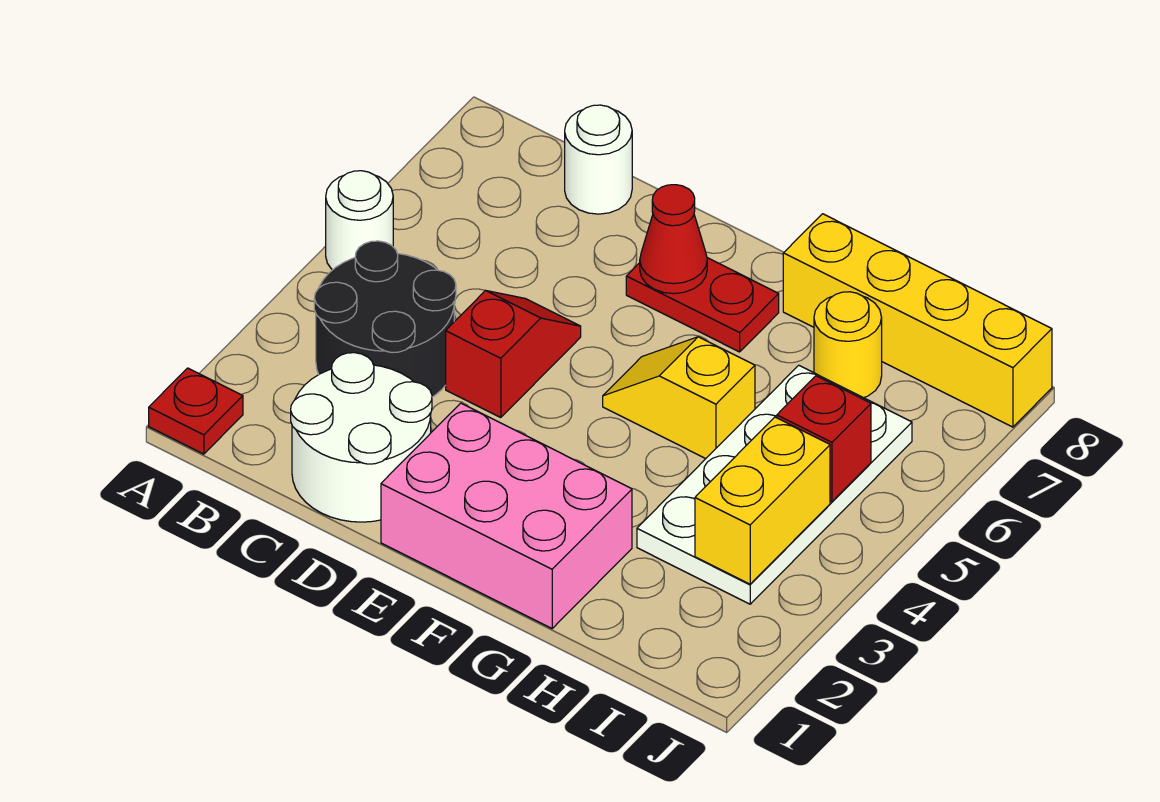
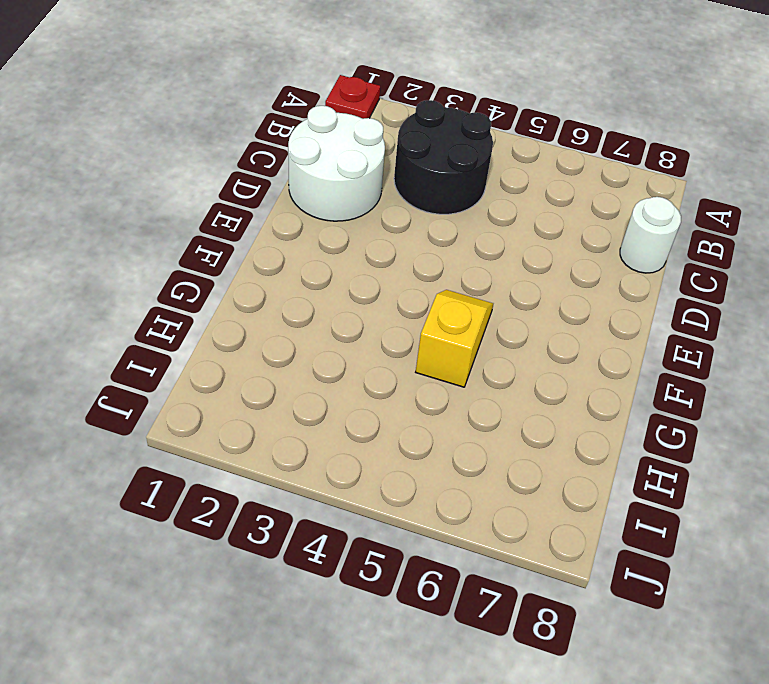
none -> white round brick A5 level 1
none -> red slope D4:D5 level 1 top 4
none -> pink brick E1:G2 level 1

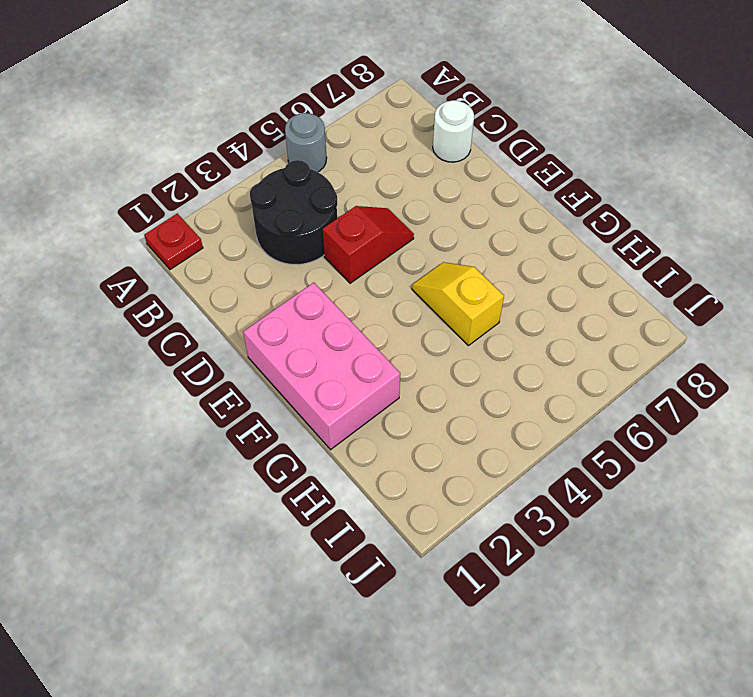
grey round brick A5 level 1 -> white round brick A5 level 1
none -> white round brick C1:D2 level 1
none -> red plate E7:F7 level 1
none -> yellow brick G8:J8 level 1

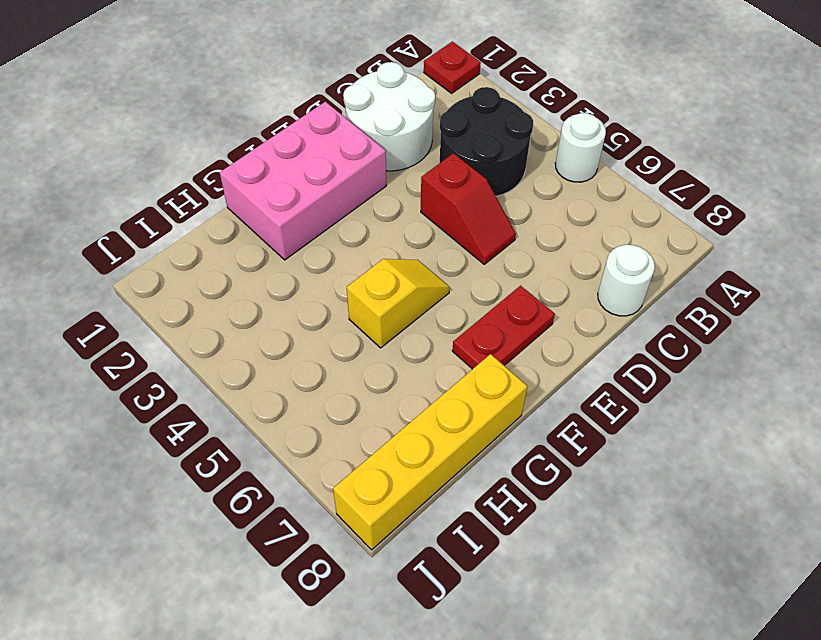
none -> white plate H3:I6 level 1
none -> yellow round brick H7 level 1
none -> red cone E7 level 2

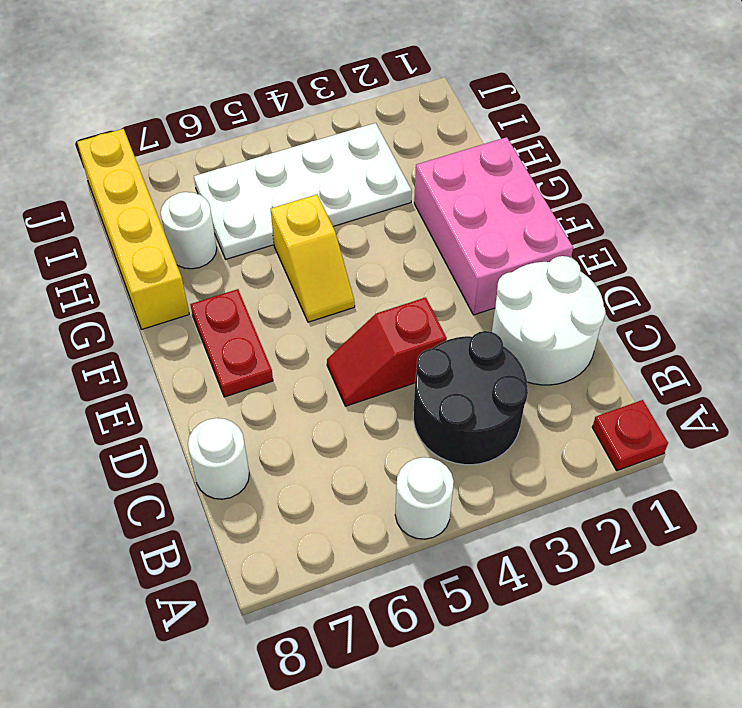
white round brick H7 level 1 -> yellow round brick H7 level 1
none -> red cone E7 level 2
none -> yellow brick I3:I4 level 2
none -> red brick I5 level 2

